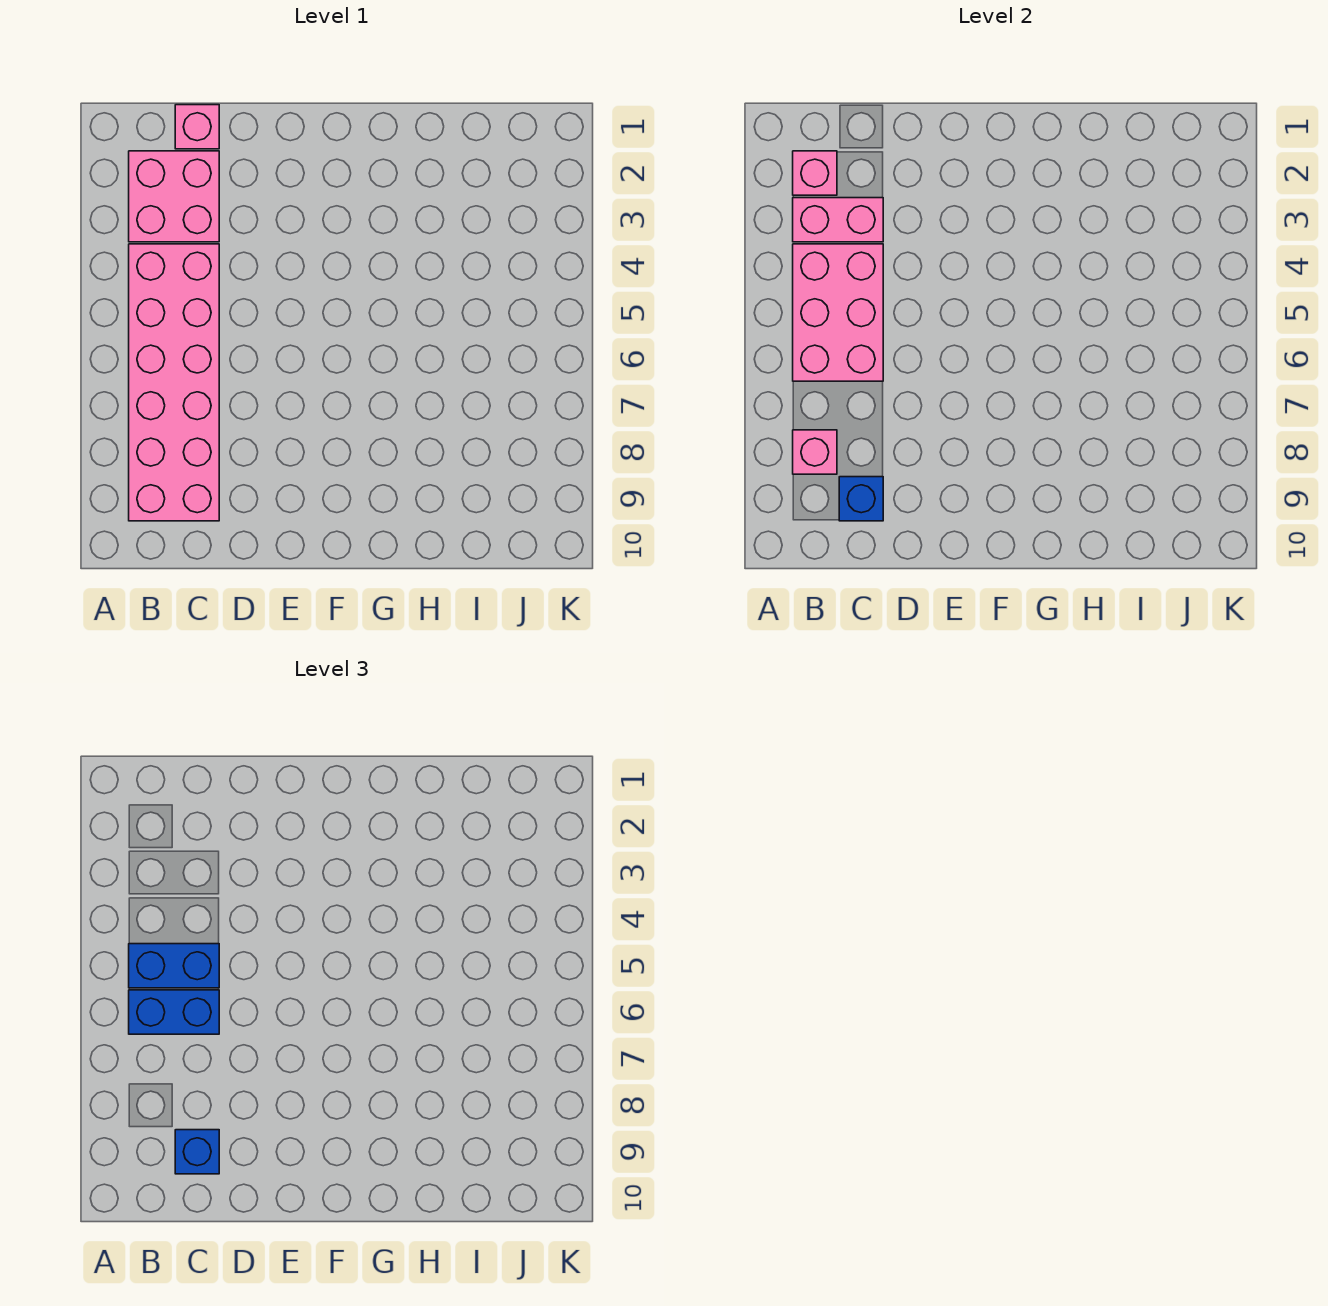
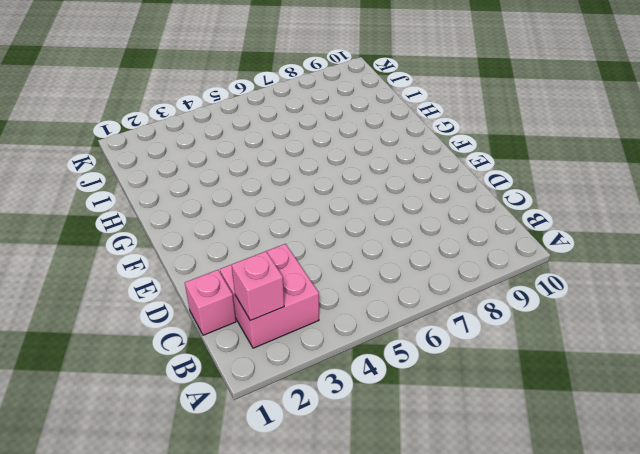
none -> pink brick B4:C9 level 1
none -> pink brick B3:C3 level 2

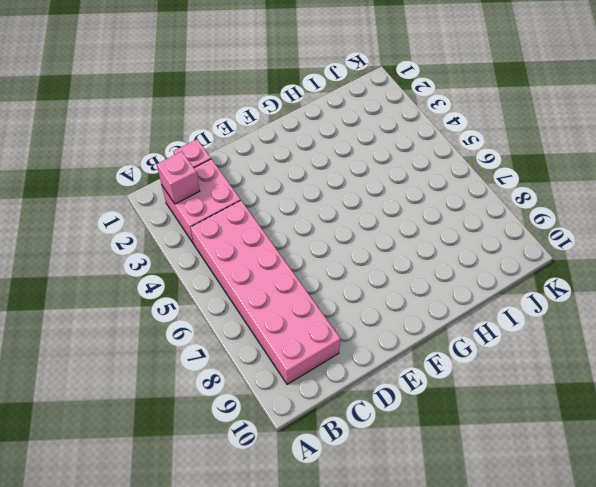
none -> pink brick B3:C3 level 2
none -> pink brick B4:C6 level 2

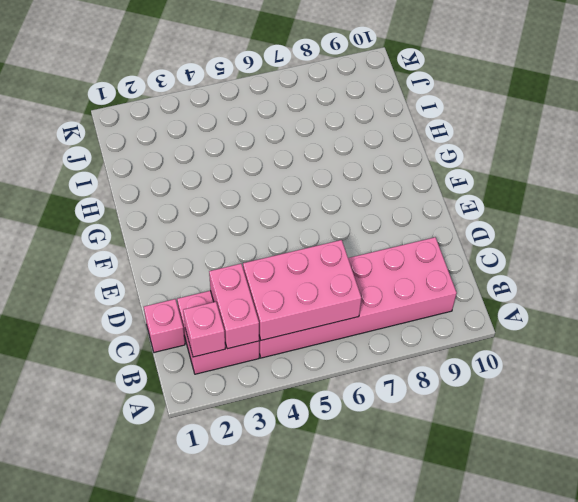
none -> pink brick B8 level 2
none -> blue brick C9 level 2

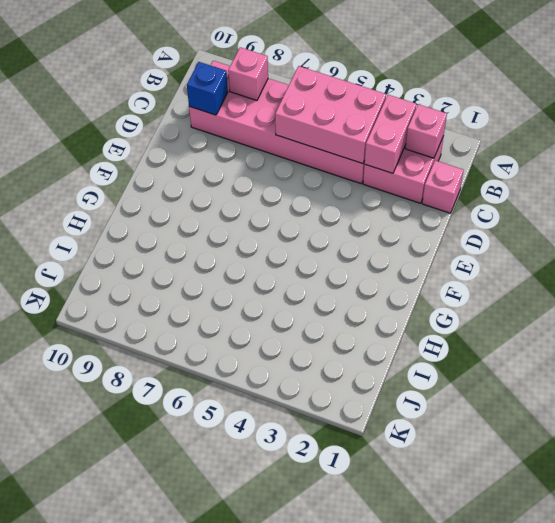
none -> blue brick B5:C5 level 3
none -> blue brick B6:C6 level 3

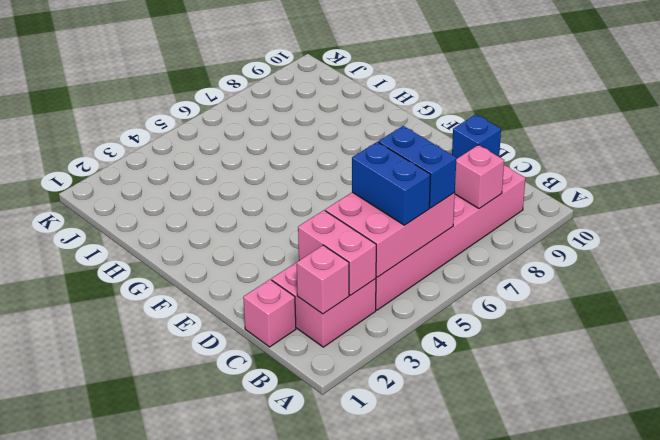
none -> blue brick C9 level 3

